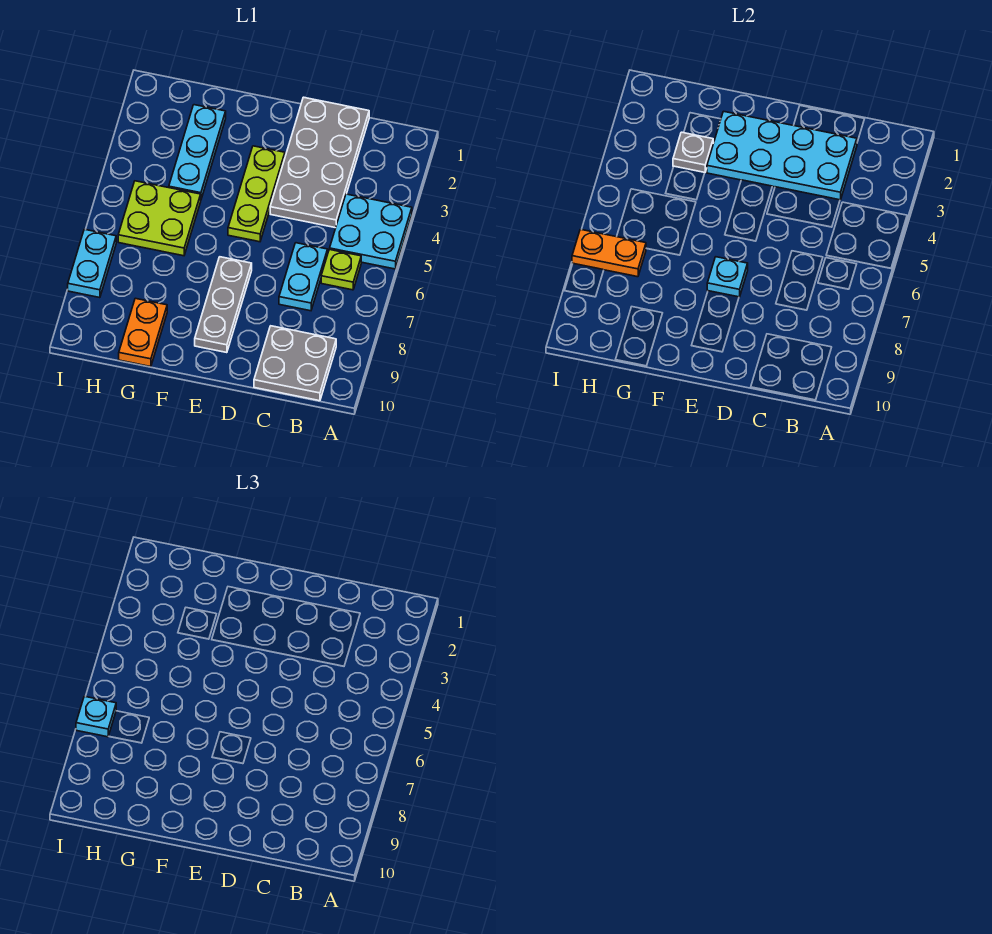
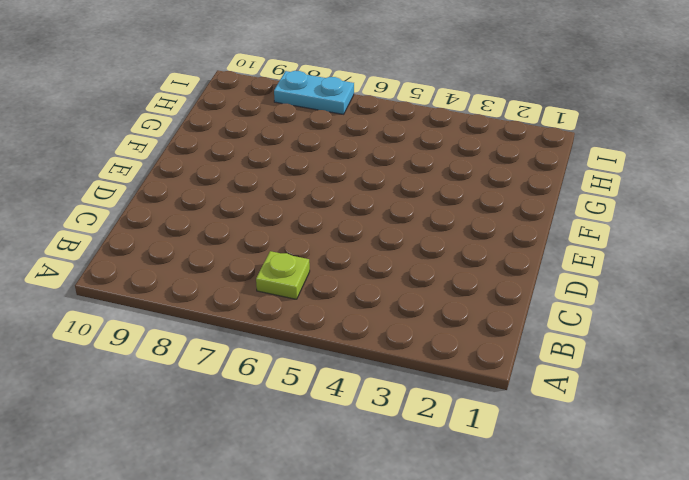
none -> cyan plate A4:B5 level 1
none -> grey plate B9:C10 level 1
none -> grey plate C1:D4 level 1

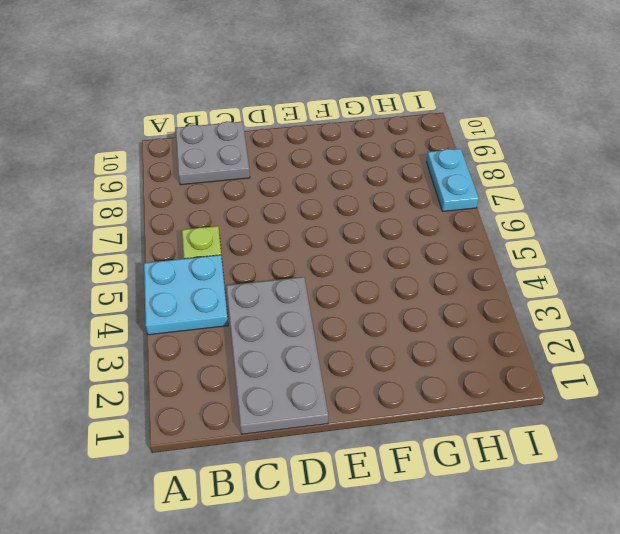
none -> cyan plate C6:C7 level 1
none -> lime plate E3:E5 level 1
none -> grey plate E7:E9 level 1

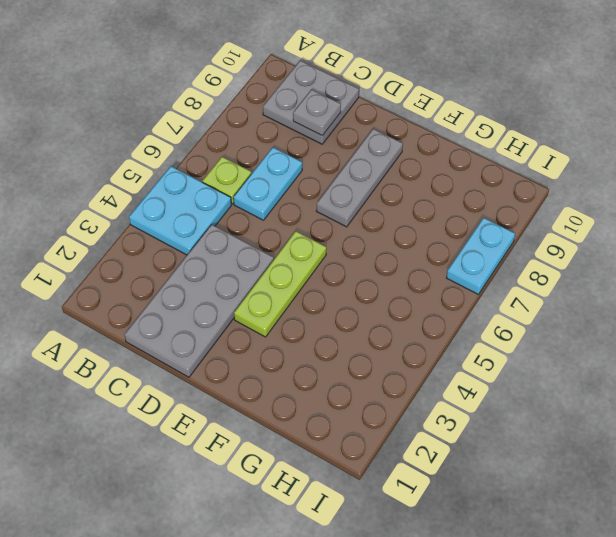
grey plate C9 level 2 -> grey plate G3 level 2
none -> cyan plate G2:G4 level 1
none -> lime plate G5:H6 level 1
none -> orange plate G9:G10 level 1

